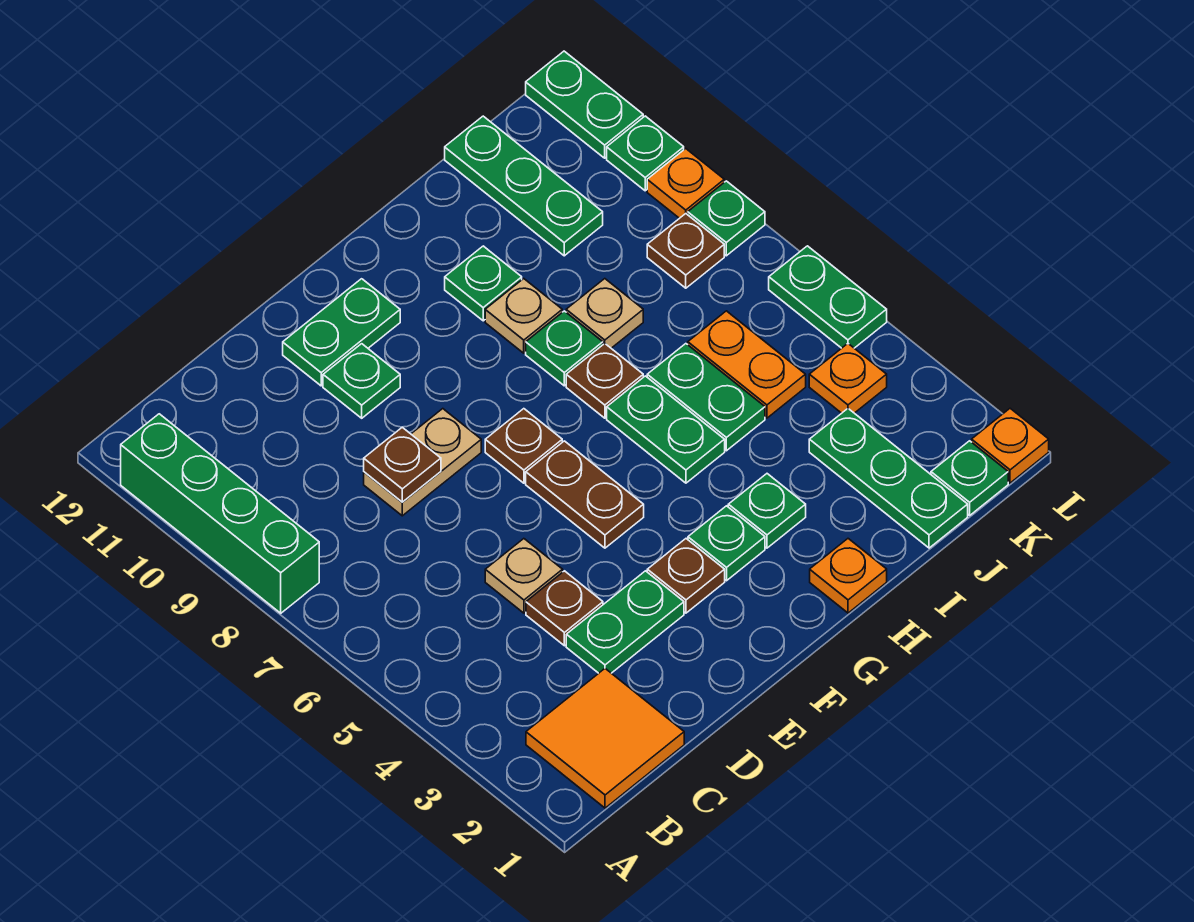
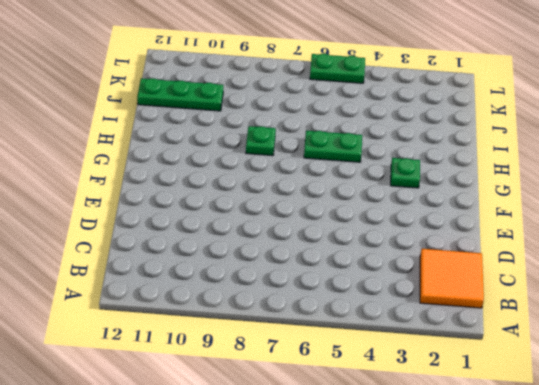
none -> green brick A8:A11 level 1
none -> green plate D3:E3 level 1
none -> brown plate D4 level 1
none -> tan plate D5 level 1

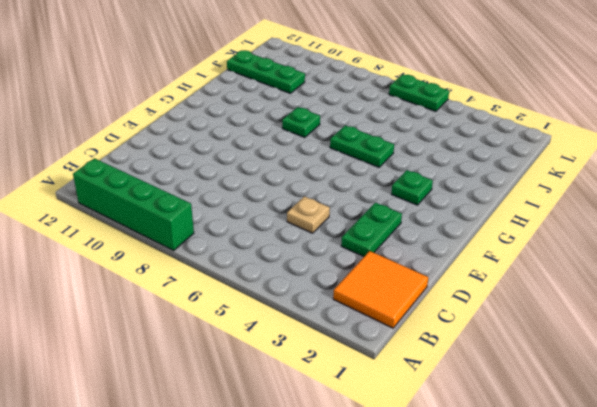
none -> brown plate D4 level 1
none -> tan plate D8:E8 level 1
none -> green plate E10 level 1
none -> green plate E11:F11 level 1

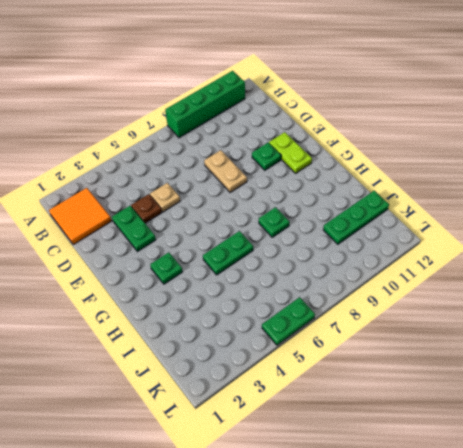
lime plate E11:F11 level 1 -> green plate E11:F11 level 1
none -> brown plate F3 level 1
none -> brown plate F5:F6 level 1
none -> brown plate F7 level 1
none -> orange plate H1 level 1

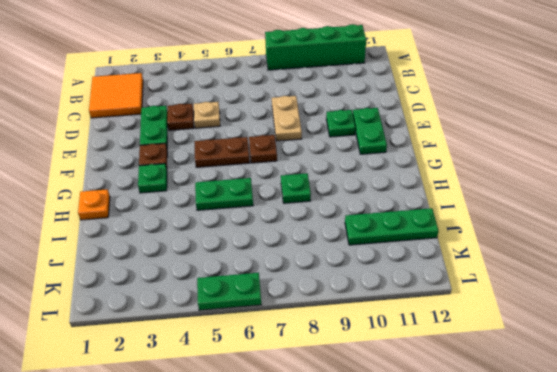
none -> green plate H3 level 1
none -> brown plate H7 level 1
none -> tan plate H9 level 1
none -> green plate H10 level 1

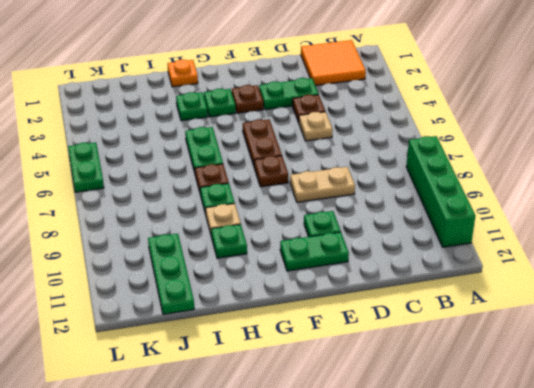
none -> green plate I5:I6 level 1
none -> tan plate I8 level 1
none -> green plate J1:J3 level 1
none -> orange plate J5:J6 level 1

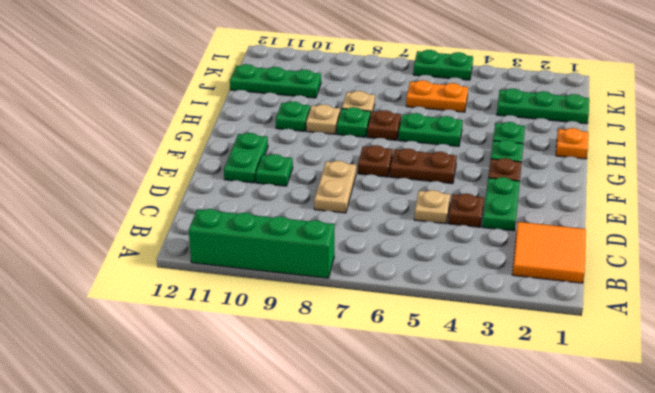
none -> green plate I5:I6 level 1
none -> green plate K1 level 1
none -> orange plate K4 level 1
none -> brown plate K8 level 1

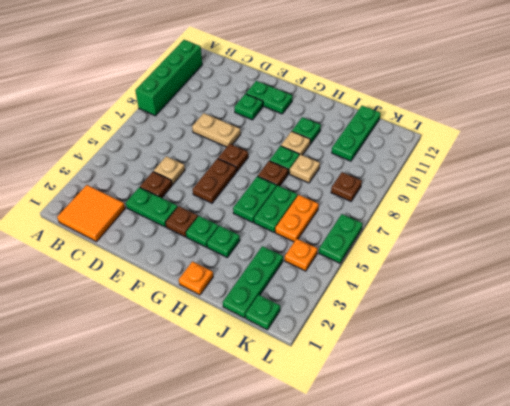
none -> orange plate L1 level 1
none -> green plate L8 level 1
none -> orange plate L9 level 1
none -> green plate L10 level 1

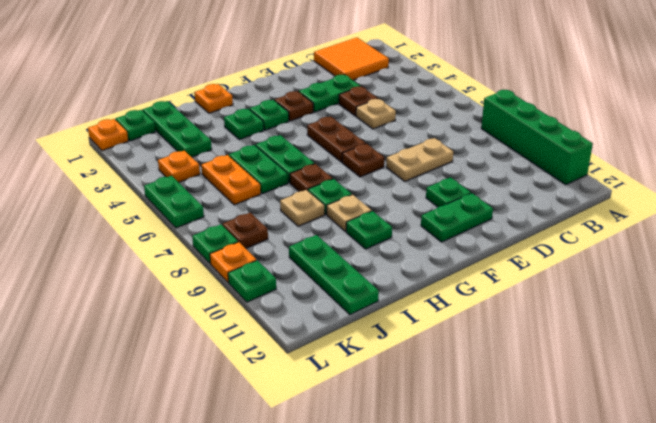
none -> green plate L11:L12 level 1
none -> brown plate D8 level 2

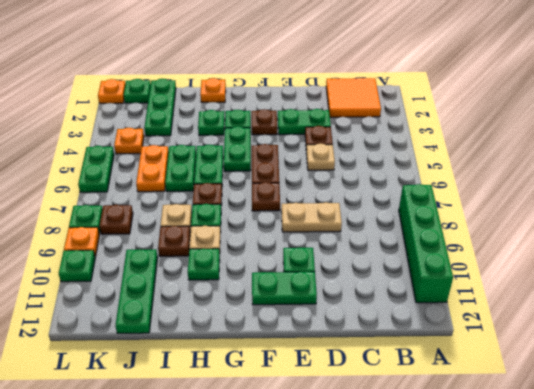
green plate G4:G5 level 1 -> green plate L11:L12 level 1
brown plate I9 level 1 -> brown plate D8 level 2

